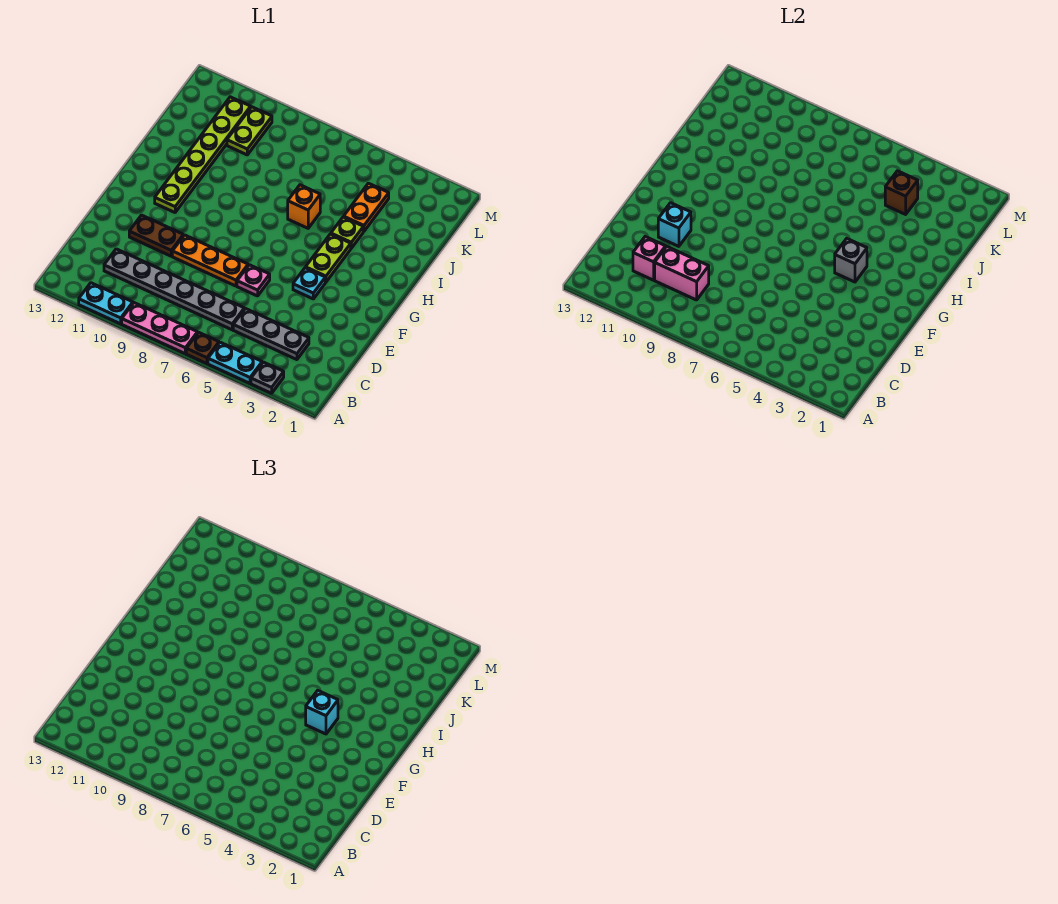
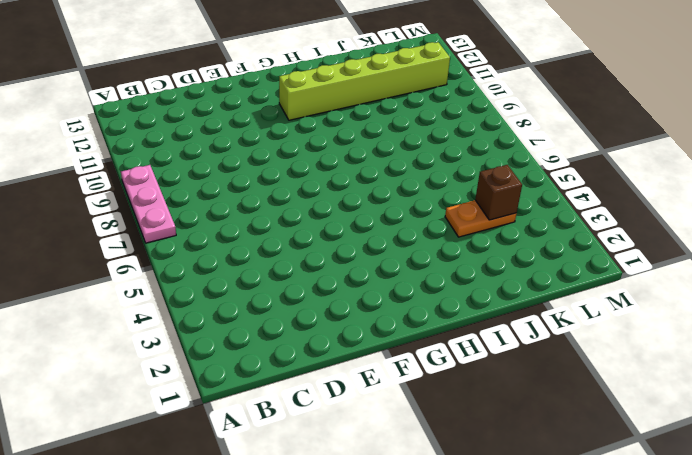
lime brick G11:L11 level 1 -> lime plate G11:L11 level 1
none -> grey plate A3 level 1
none -> cyan plate A4:A5 level 1
none -> brown plate A6 level 1

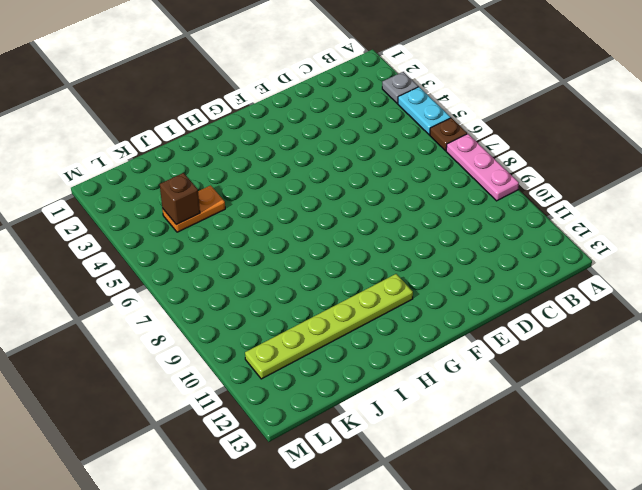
none -> cyan plate A10:A11 level 1
none -> grey plate C3:C5 level 1
none -> grey plate C6:C11 level 1

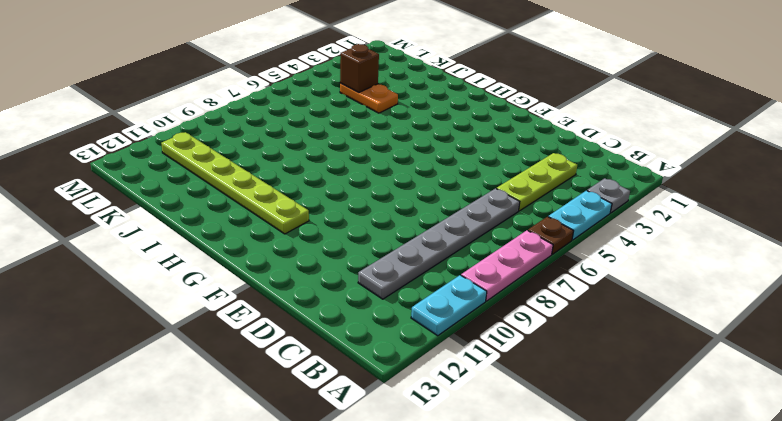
lime plate C3:C5 level 1 -> grey plate C3:C5 level 1
none -> pink plate E6 level 1
none -> orange plate E7:E9 level 1
none -> brown plate E10:E11 level 1

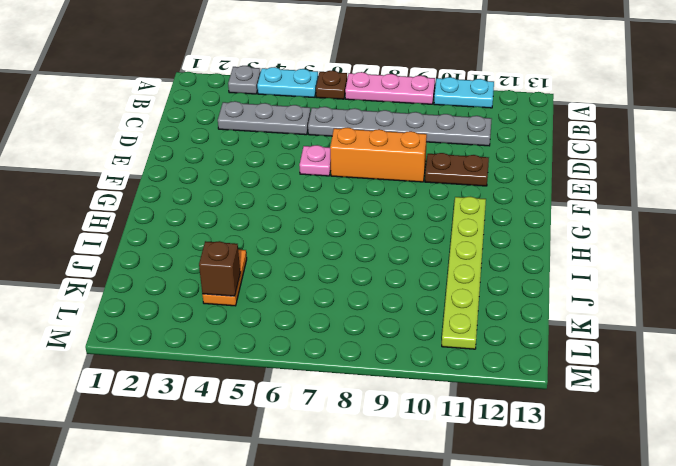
orange brick E7:E9 level 1 -> orange plate E7:E9 level 1
none -> cyan plate F4 level 1
none -> lime plate G4:H4 level 1
none -> lime plate I4 level 1

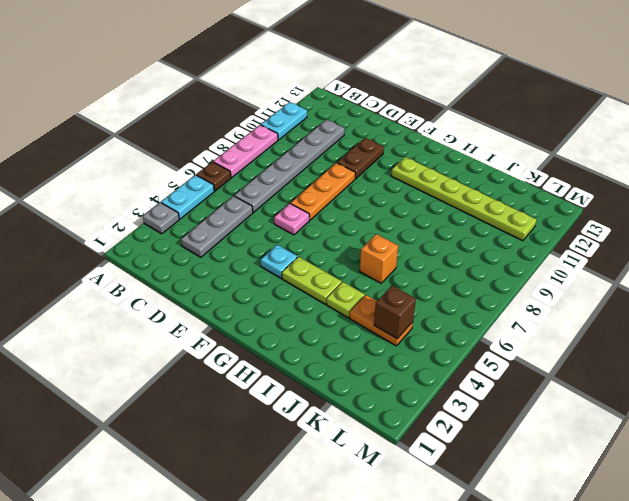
none -> lime plate K10:L10 level 1
none -> pink brick C9:C10 level 2
none -> pink brick C11 level 2

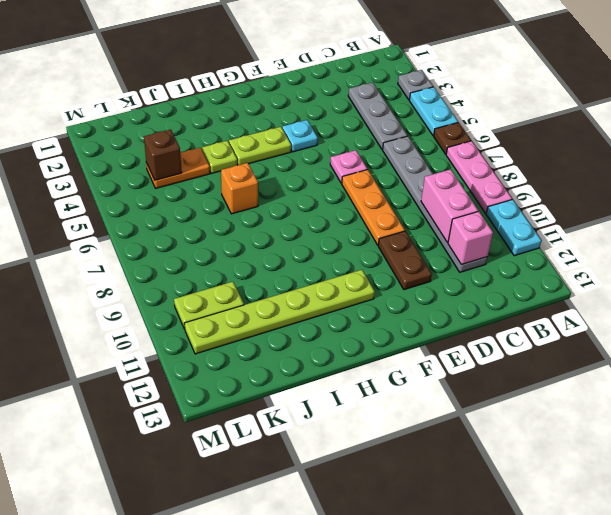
none -> cyan brick E11 level 2
none -> grey brick G4 level 2
none -> cyan brick G4 level 3

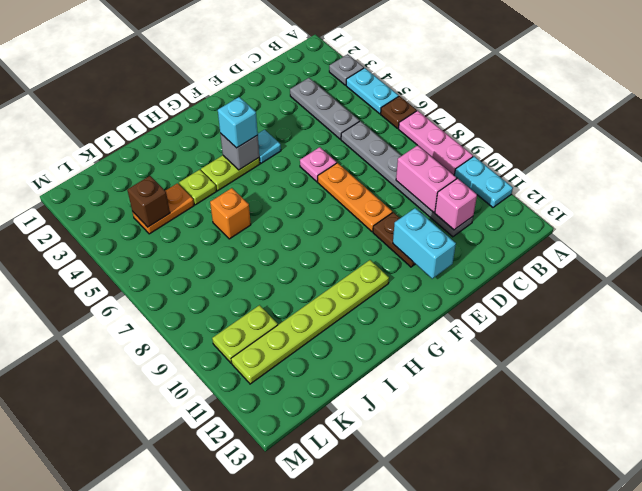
cyan brick E11:E12 level 2 -> cyan brick E11 level 2

